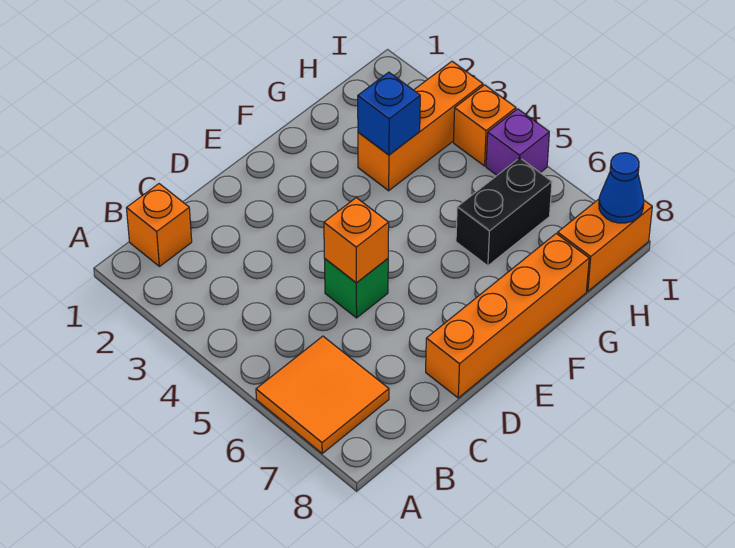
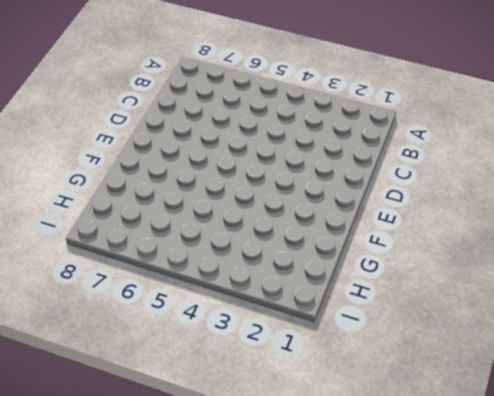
none -> orange tile A6:B7 level 1
none -> orange brick B1 level 1
none -> green brick D5 level 1

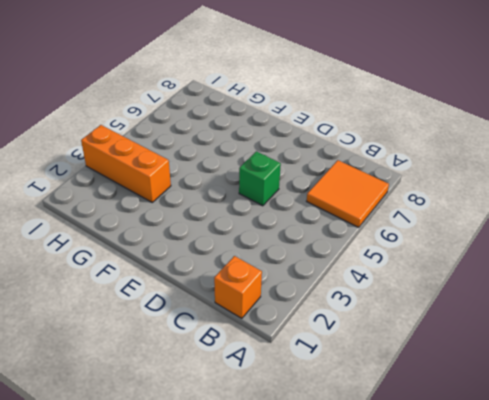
none -> orange brick D8:G8 level 1
none -> black brick G6:H6 level 1
none -> orange brick H8:I8 level 1

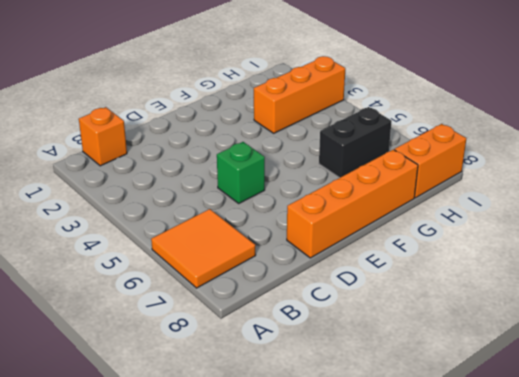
none -> orange brick I4 level 1
none -> purple brick I5 level 1
none -> orange brick D5 level 2

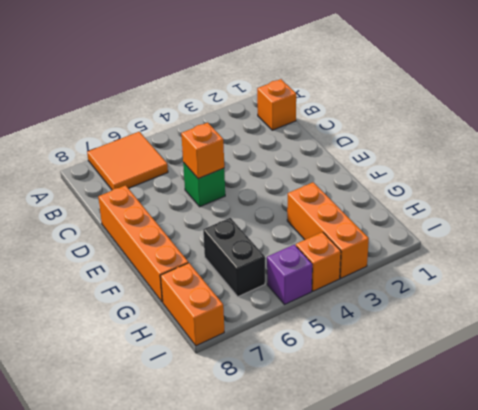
none -> blue brick G3 level 2
none -> blue cone I8 level 2

